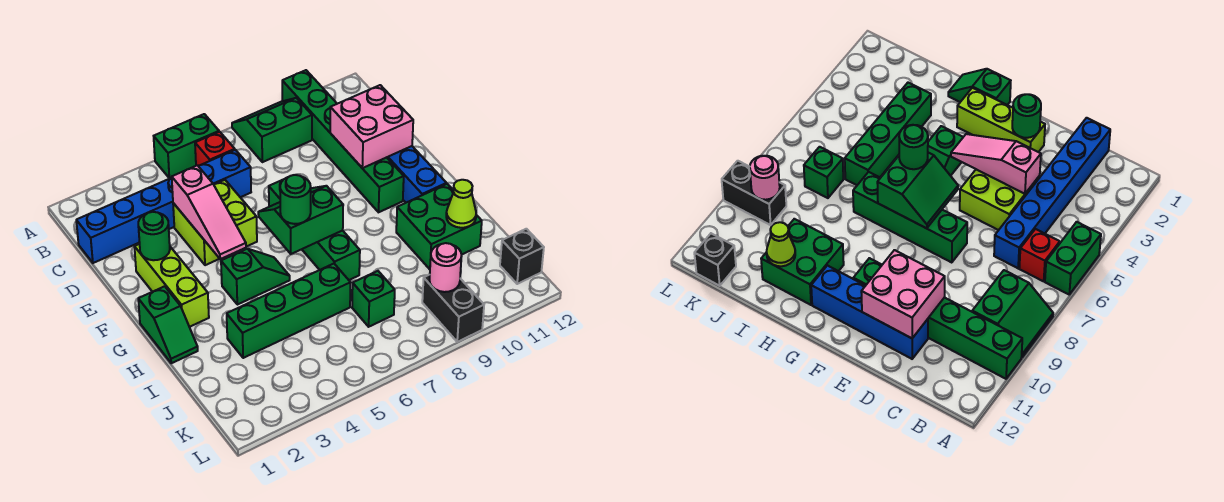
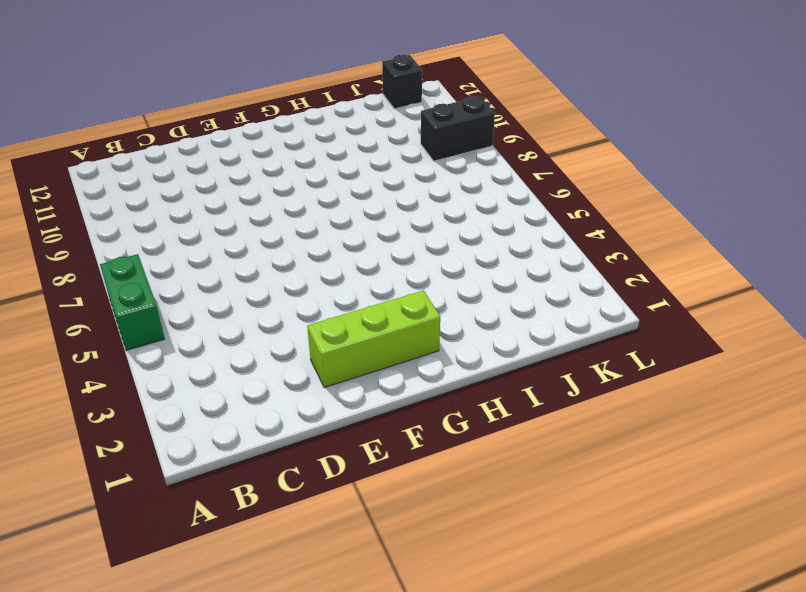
none -> green slope A8:B9 level 1 top B
none -> green brick A10:F10 level 1
none -> red brick B6 level 1

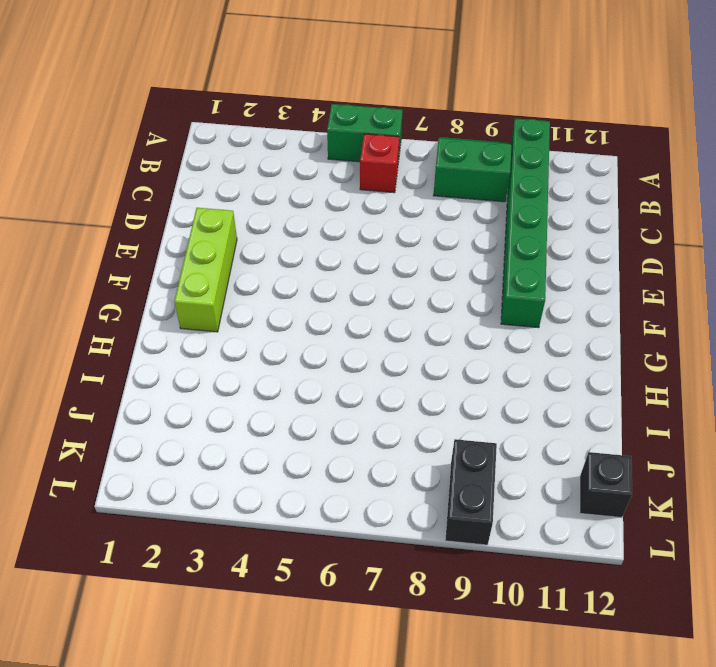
none -> blue brick C1:C6 level 1
none -> lime brick D4:E5 level 1
none -> blue brick D11:G11 level 1

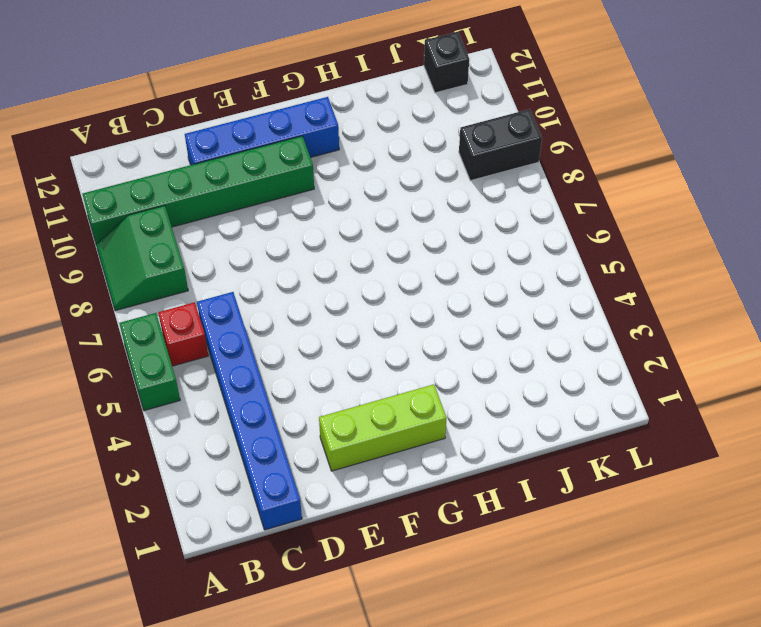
none -> lime brick D4:E5 level 1
none -> green brick E7:H7 level 1
none -> green slope G1:H1 level 1 top G

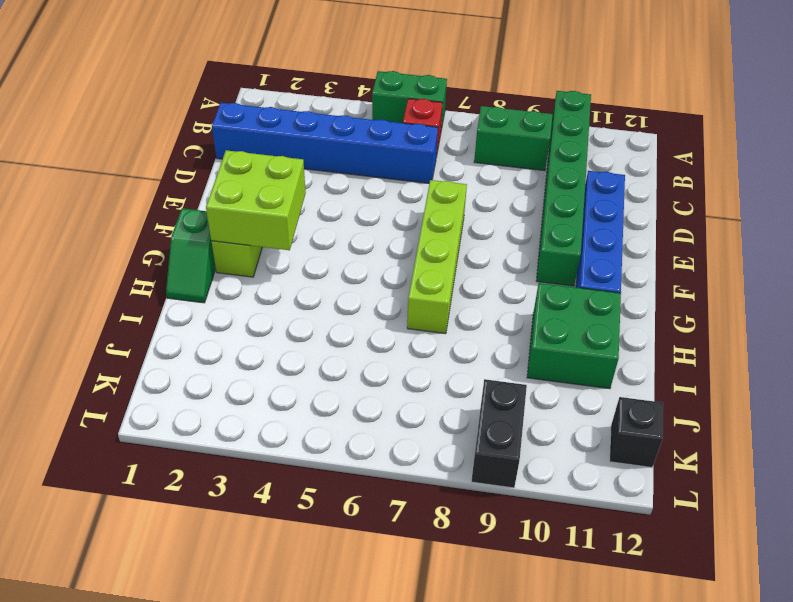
lime brick E7:H7 level 1 -> green brick E7:H7 level 1
lime brick F2:G3 level 2 -> lime brick D4:E5 level 1
none -> green slope G4:G5 level 1 top 4
none -> green brick I3:I6 level 1
none -> green brick J7 level 1

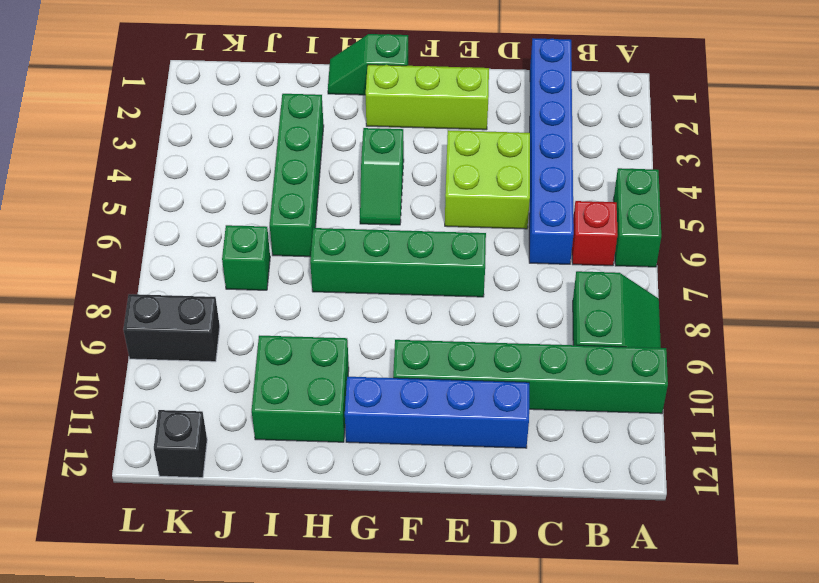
none -> pink slope D4:F4 level 2 top D
none -> pink brick D10:E11 level 2
none -> green round brick E2 level 2

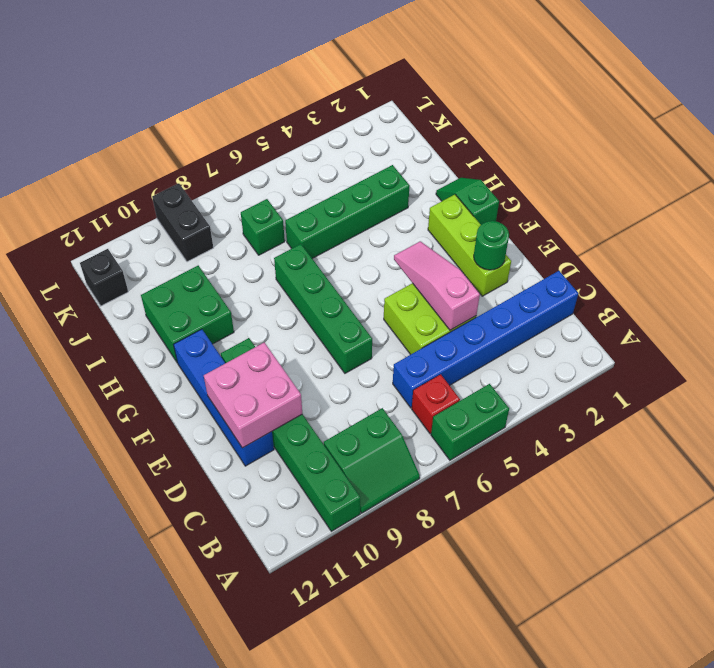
none -> green slope G4:G5 level 1 top 4
none -> green slope F6:G7 level 2 top G
none -> lime cone I11 level 2

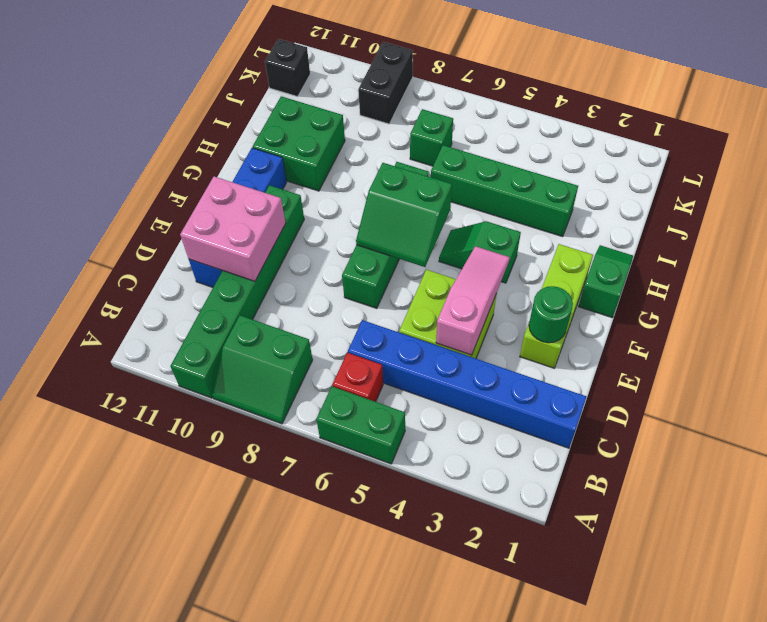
none -> lime cone I11 level 2
none -> pink round brick K9 level 2
none -> green round brick G6 level 3

